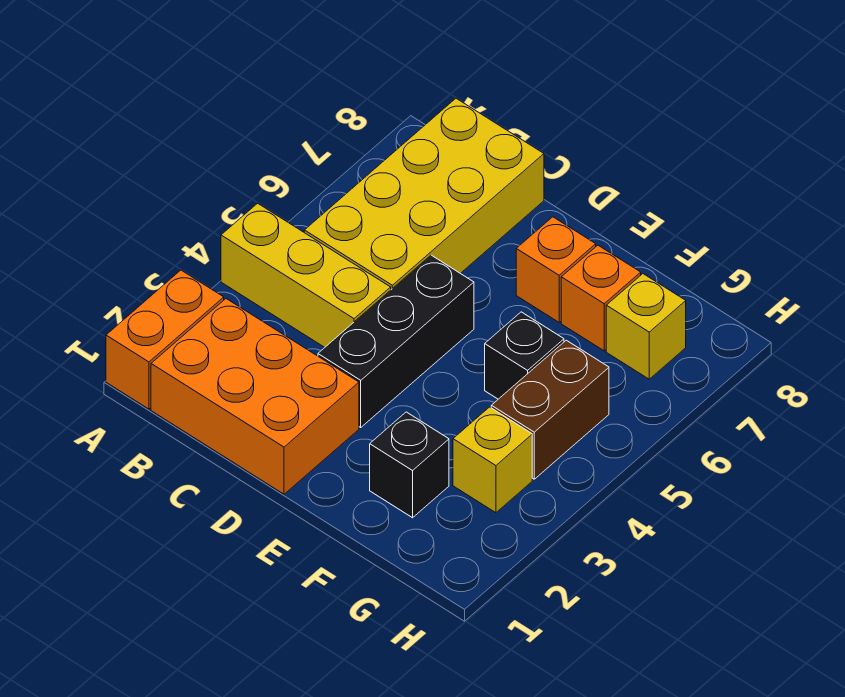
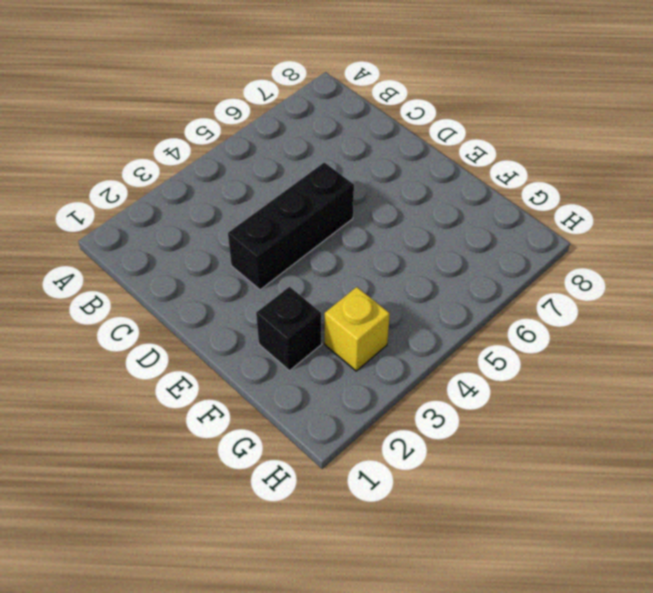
none -> orange brick A1:A2 level 1
none -> yellow brick A4:C4 level 1
none -> orange brick B1:D2 level 1

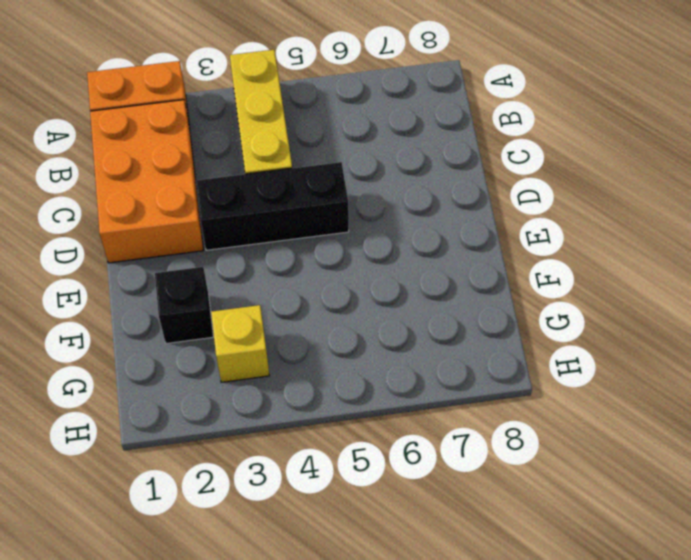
none -> yellow brick B5:C8 level 1
none -> orange brick E7 level 1
none -> black brick F5 level 1

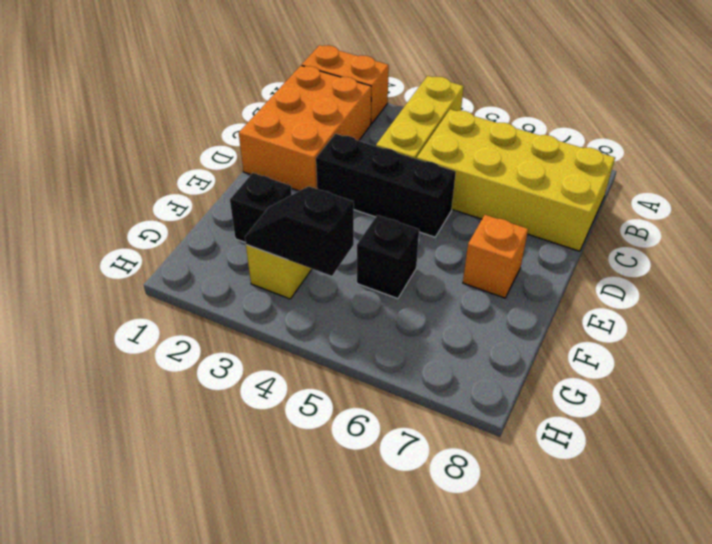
black slope G3:G4 level 2 top 4 -> none
none -> orange brick F7 level 1
none -> brown brick G4:G5 level 1
none -> yellow brick G7 level 1

